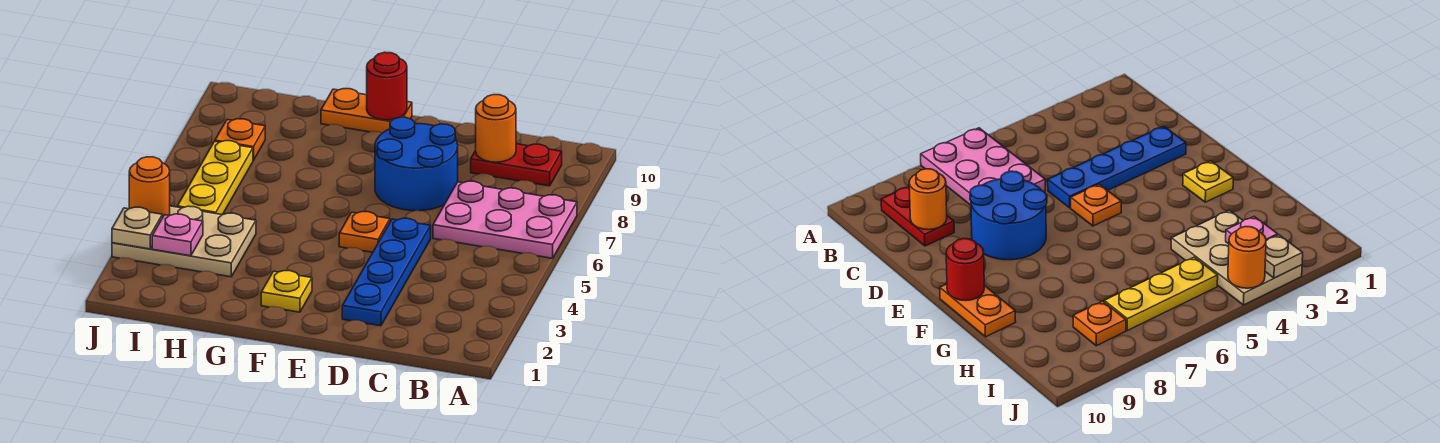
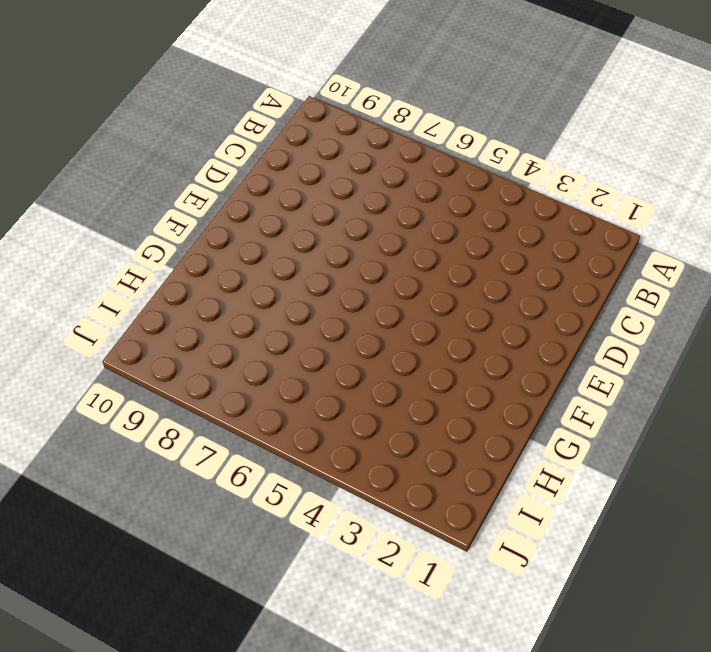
none -> pink plate A6:C7 level 1
none -> red plate B9:C9 level 1
none -> blue plate D2:D5 level 1

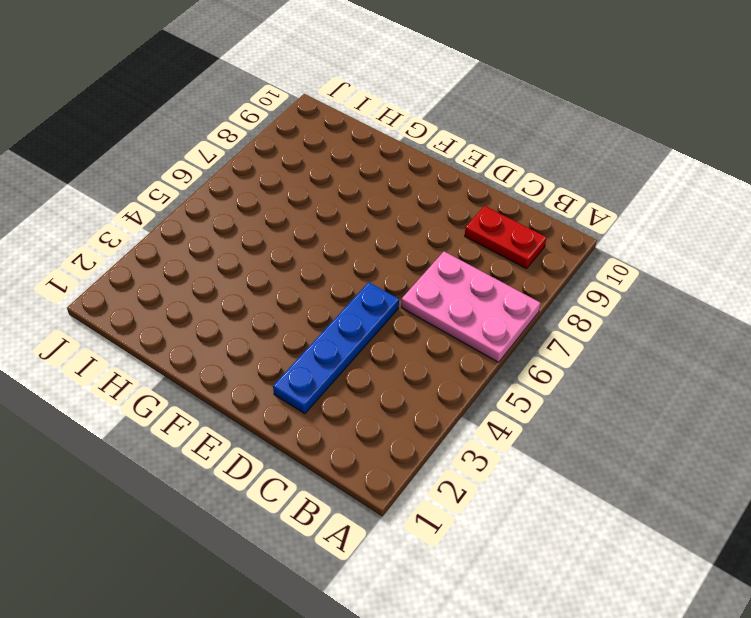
none -> blue round brick D7:E8 level 1
none -> orange plate E5 level 1
none -> yellow plate F2 level 1

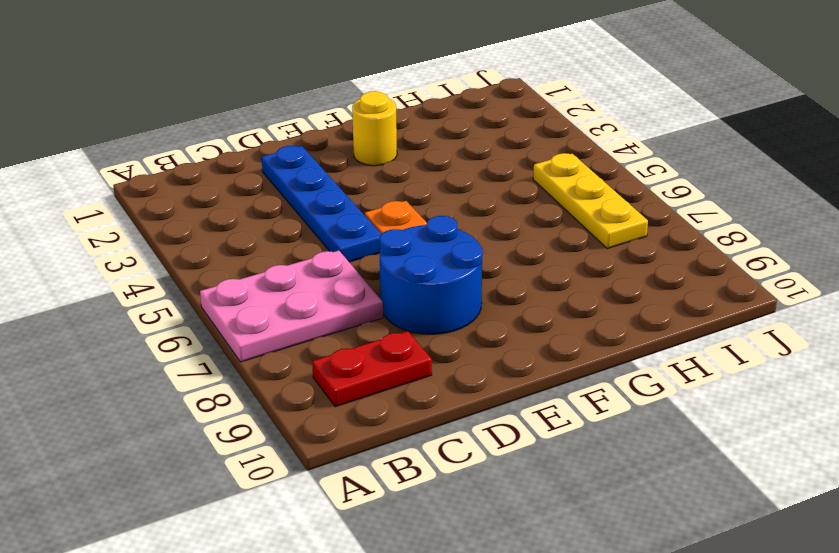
yellow round brick F2 level 1 -> yellow plate F2 level 1
none -> orange plate F10:G10 level 1
none -> tan plate H3:J4 level 1
none -> orange plate I8 level 1

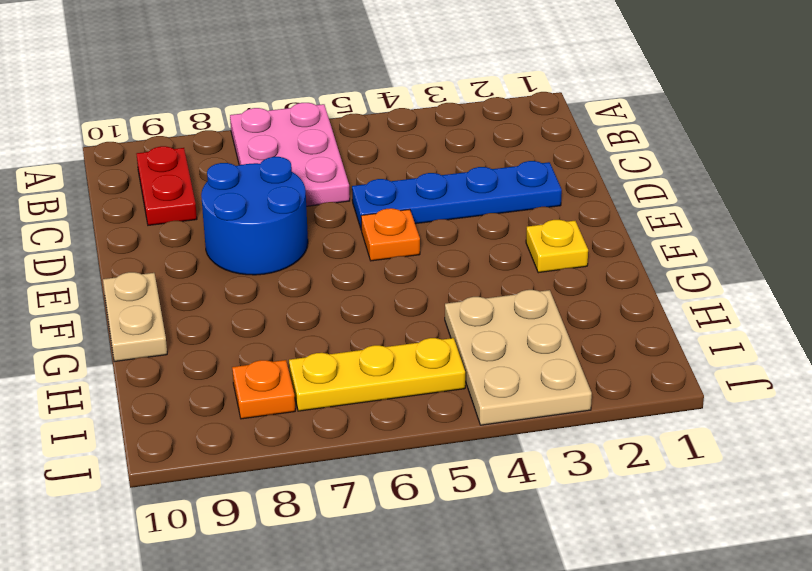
tan plate F10:G10 level 1 -> orange plate F10:G10 level 1
none -> orange round brick C9 level 2
none -> red round brick F10 level 2
none -> pink plate I3 level 2

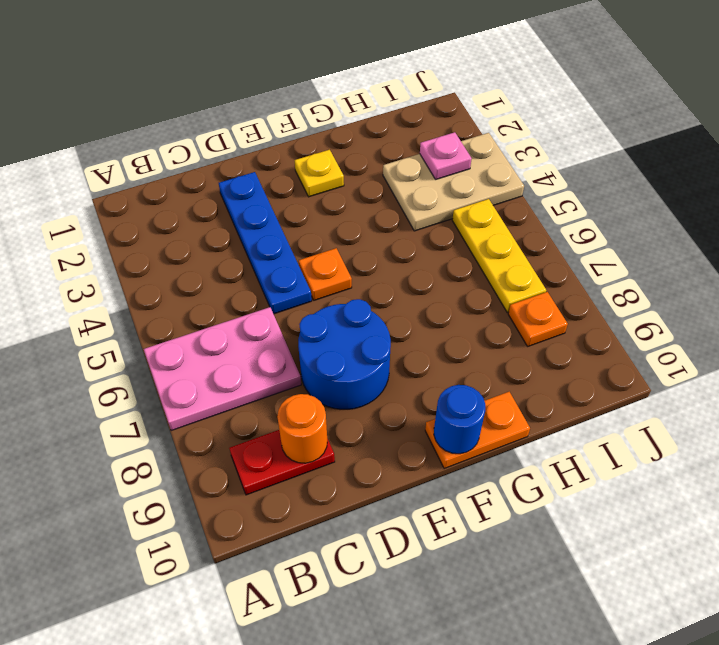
blue round brick F10 level 2 -> red round brick F10 level 2
none -> tan plate J3 level 2
none -> orange round brick J4 level 2

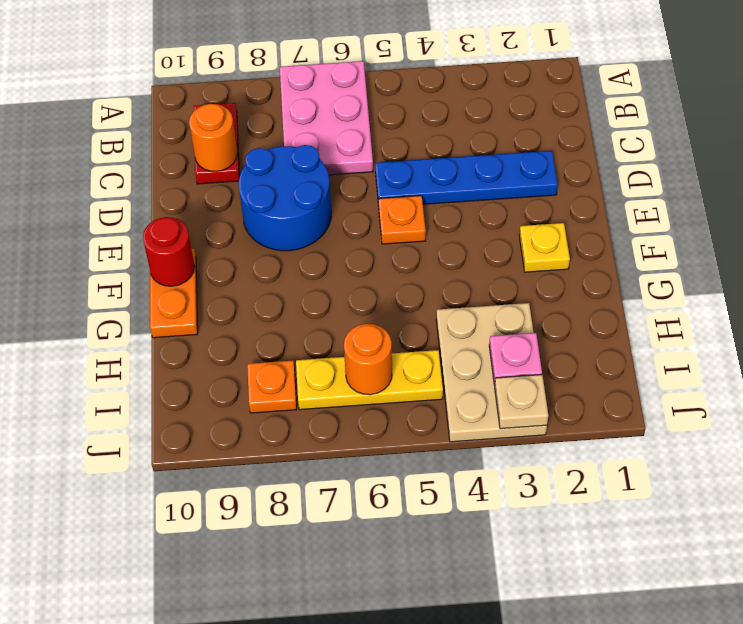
orange round brick I6 level 2 -> orange round brick J4 level 2

